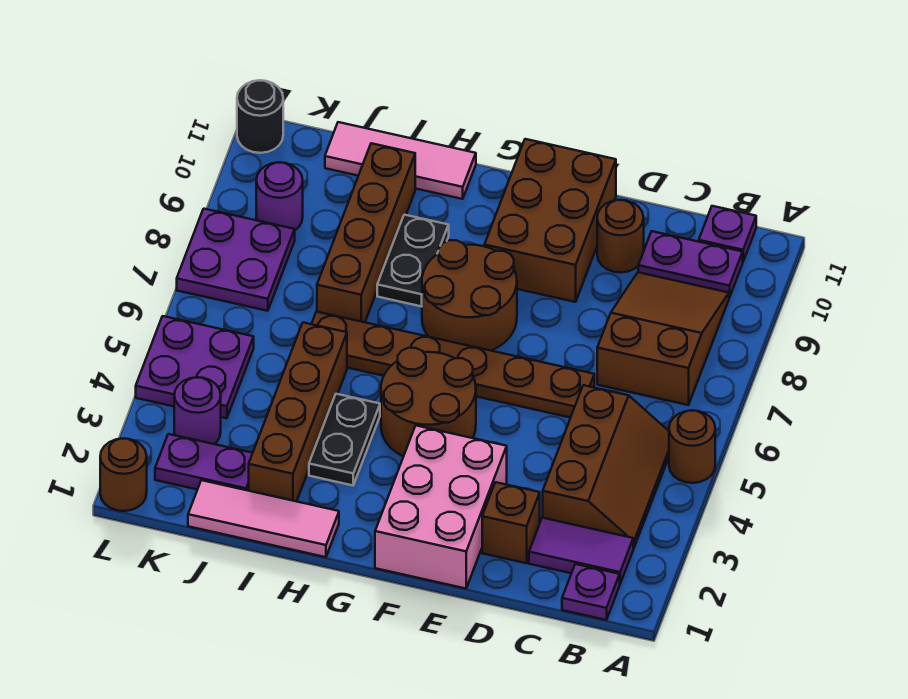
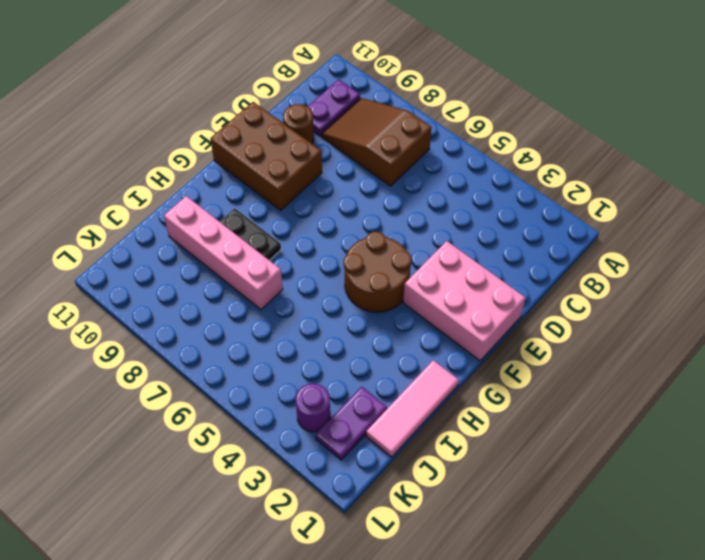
pink brick I7:I10 level 1 -> brown brick I7:I10 level 1
none -> brown round brick A5 level 1
none -> purple plate B1 level 1
none -> purple tile B2:C2 level 1

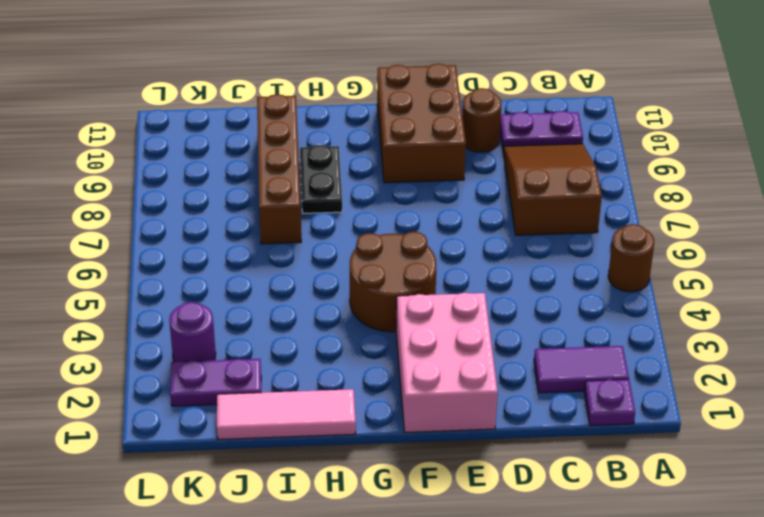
none -> brown slope B3:C5 level 1 top C
none -> purple plate B11 level 1
none -> brown brick D2 level 1

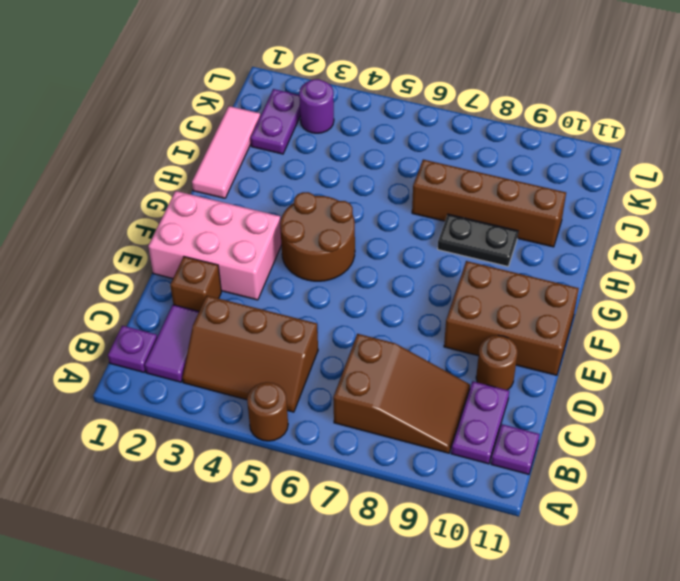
none -> brown plate D6:I6 level 1
none -> brown round brick F7:G8 level 1
none -> black plate H3:H4 level 1

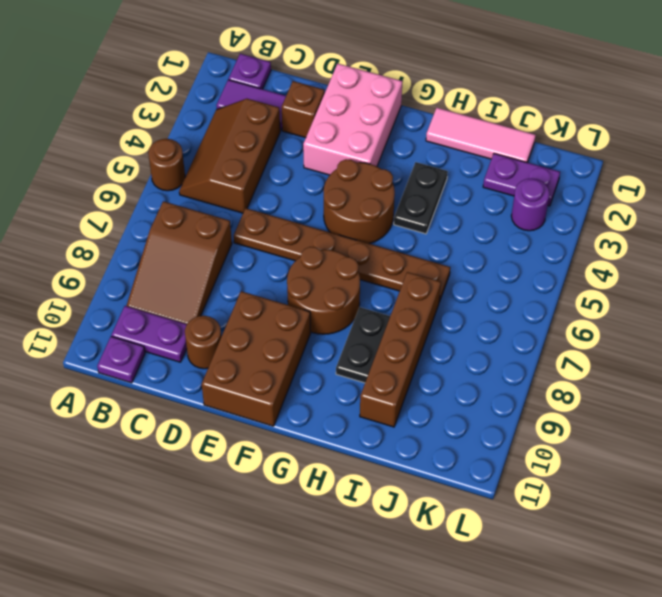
none -> pink tile H11:J11 level 1
none -> brown brick I2:I5 level 1
none -> purple plate K4:L5 level 1

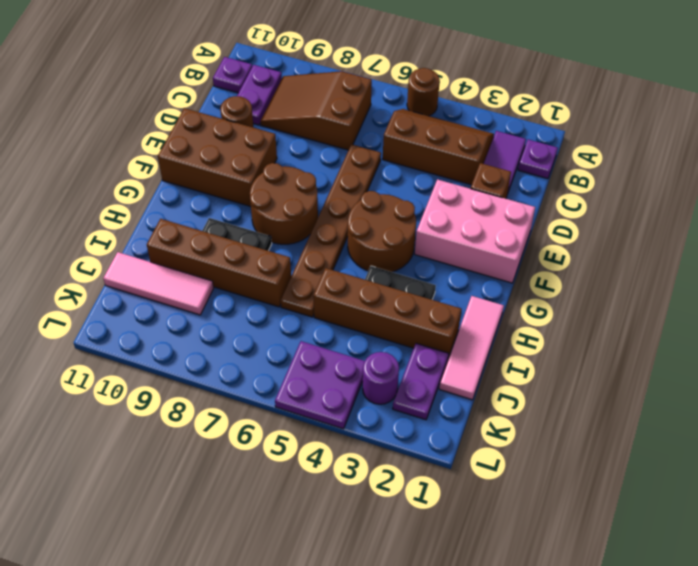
pink tile J9:J11 level 1 -> pink tile H11:J11 level 1
none -> purple plate K7:L8 level 1
none -> purple round brick K9 level 1
none -> brown round brick L1 level 1

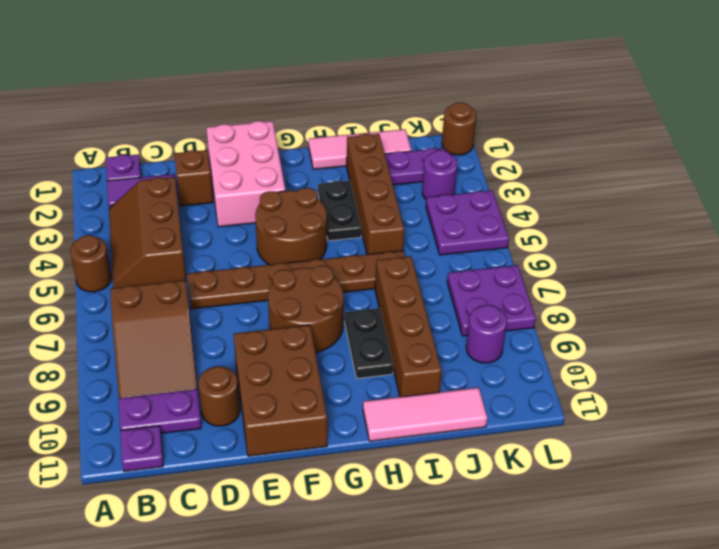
none -> black round brick L11 level 1

